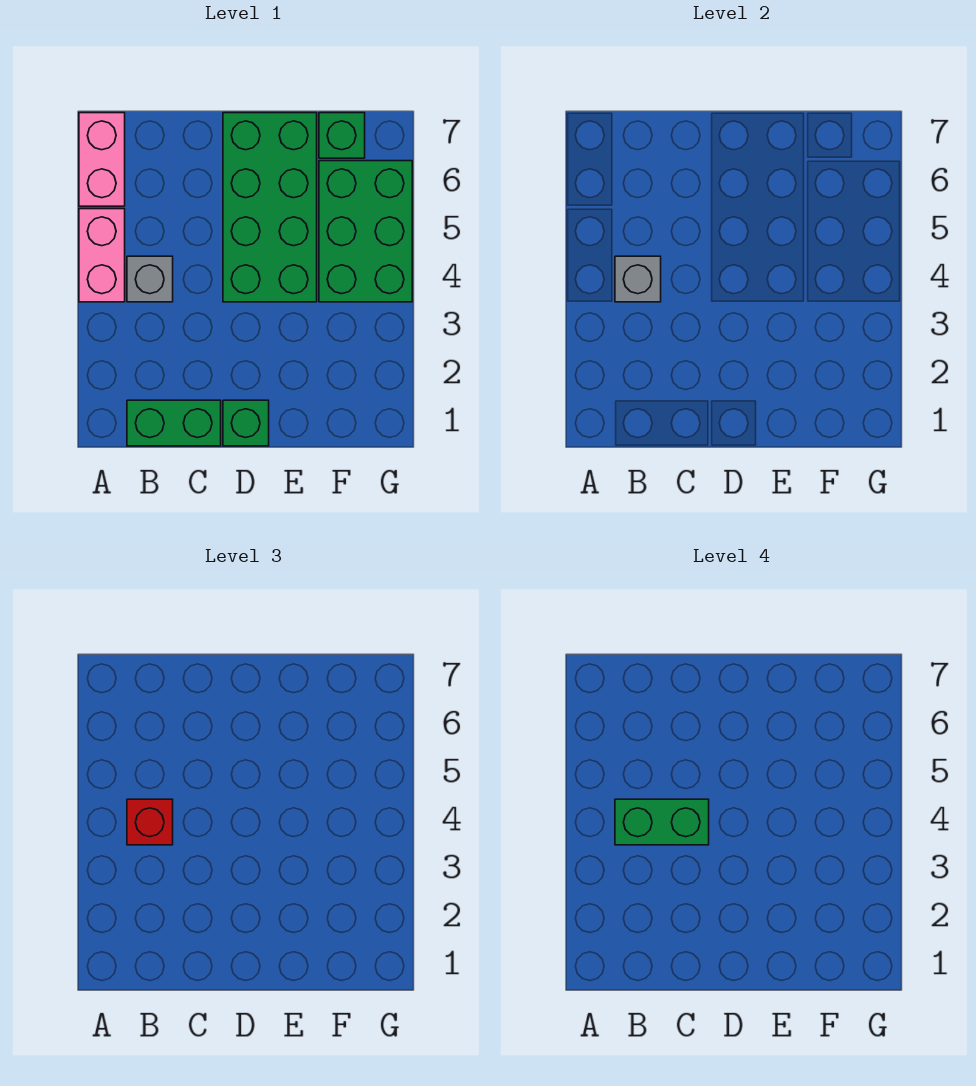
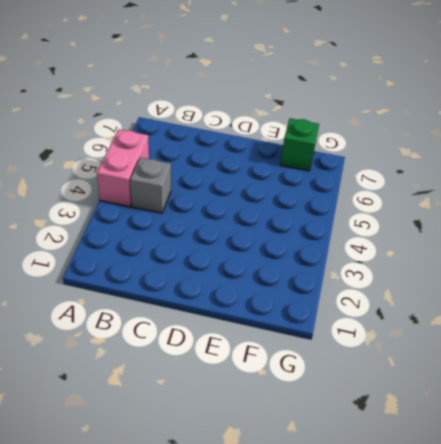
none -> pink brick A6:A7 level 1
none -> green brick B1:C1 level 1

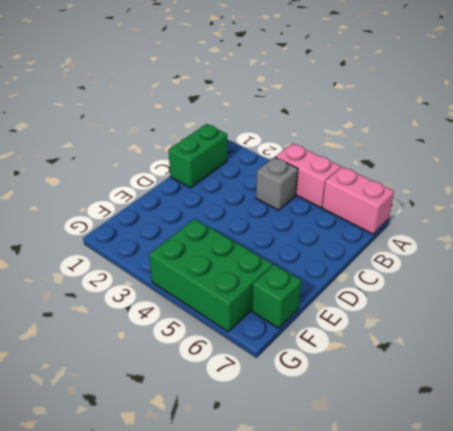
none -> green brick D1 level 1
none -> green brick D4:E7 level 1

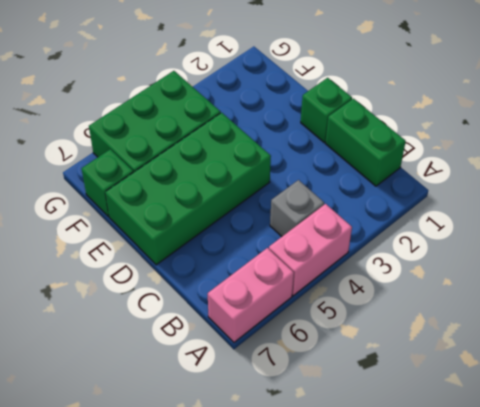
none -> grey brick B4 level 2
none -> red brick B4 level 3

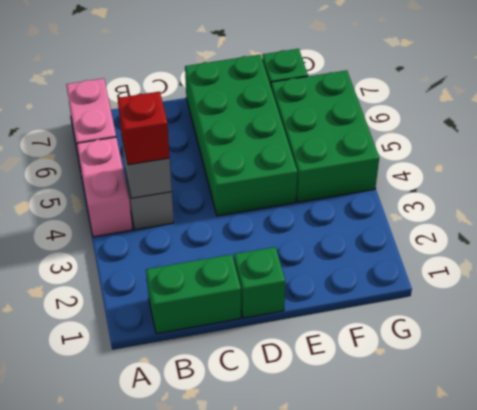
none -> green brick B4:C4 level 4

